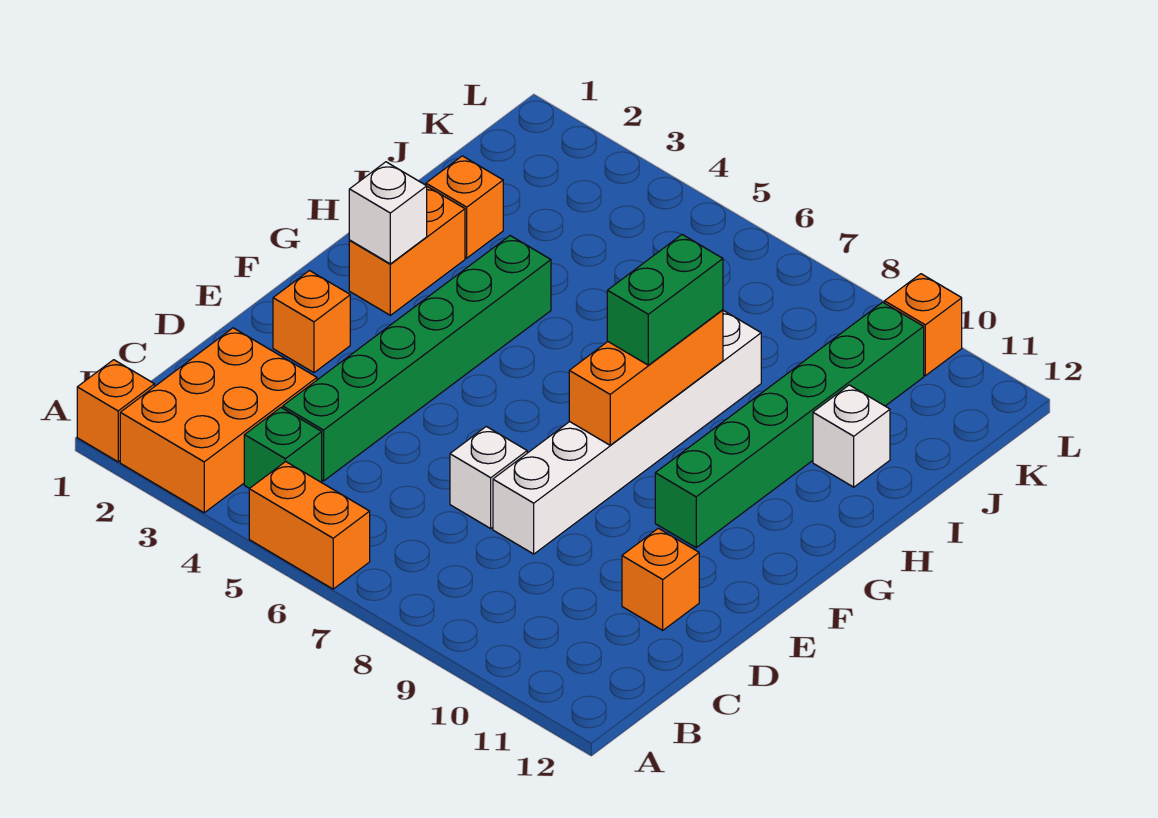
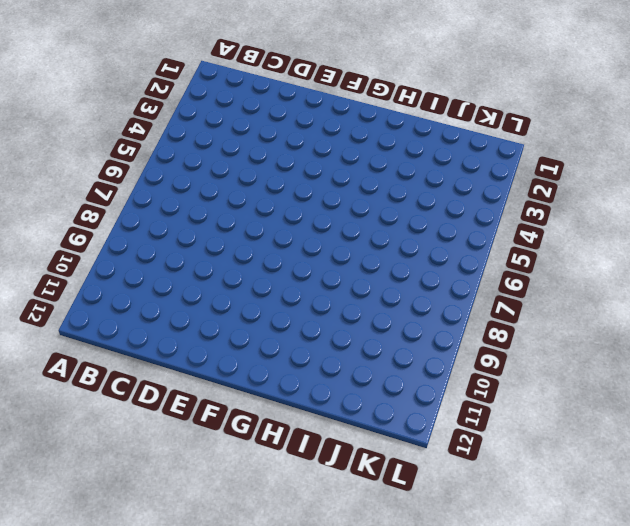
none -> orange brick A1 level 1
none -> orange brick A2:C3 level 1
none -> orange brick A5:A6 level 1

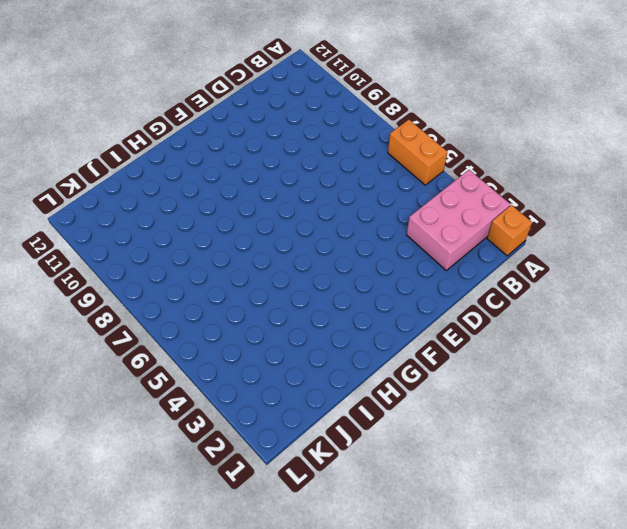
pink brick A2:C3 level 1 -> orange brick A2:C3 level 1
none -> green brick B4 level 1
none -> green brick C4:H4 level 1
none -> white brick D7 level 1

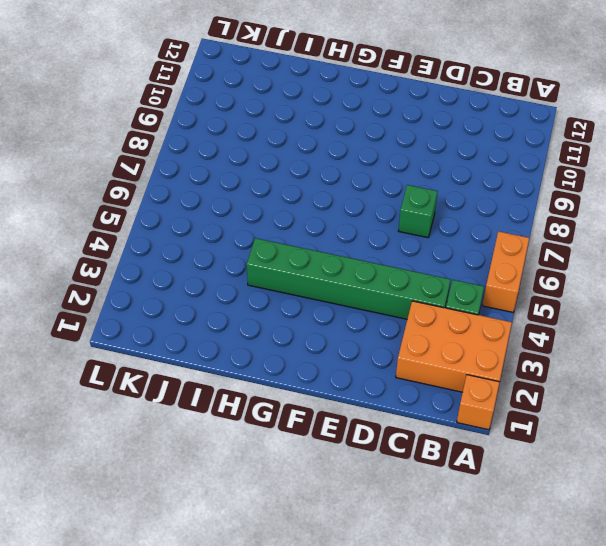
green brick D7 level 1 -> white brick D7 level 1
none -> white brick D8:I8 level 1
none -> orange brick D11 level 1
none -> orange brick E2 level 1

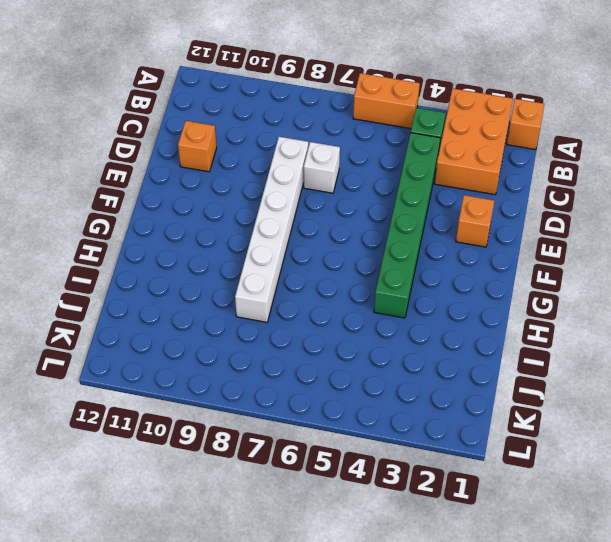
none -> green brick F10:K10 level 1
none -> orange brick G2:H2 level 1
none -> orange brick I2 level 1

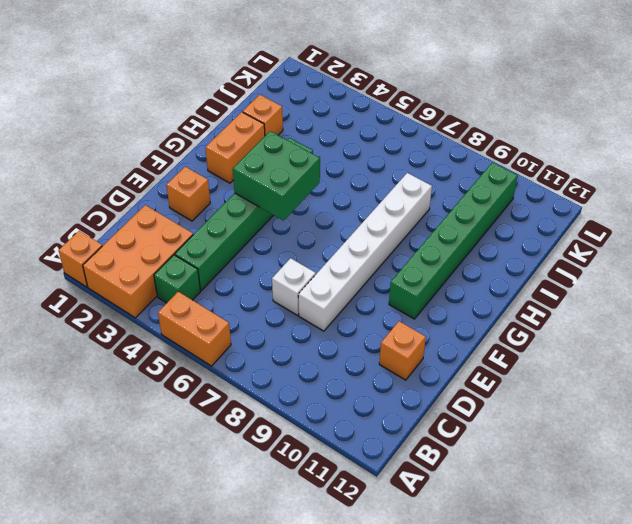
green brick F4:G5 level 2 -> none
none -> white brick I11 level 1
none -> orange brick L10 level 1
none -> orange brick F8:H8 level 2

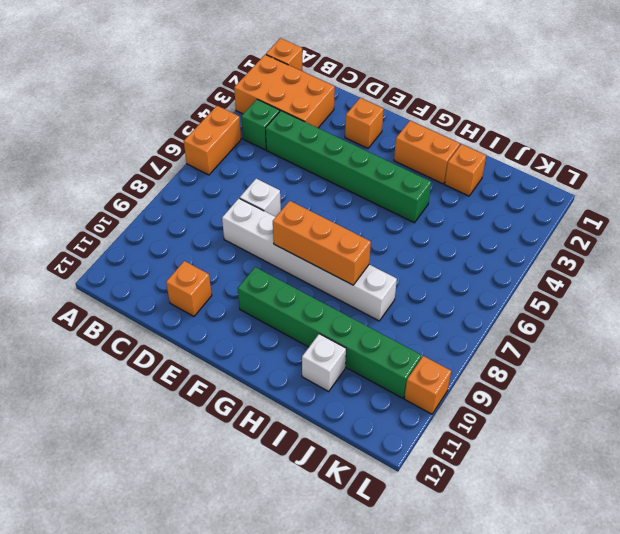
none -> white brick G2 level 2
none -> green brick G8:H8 level 3

